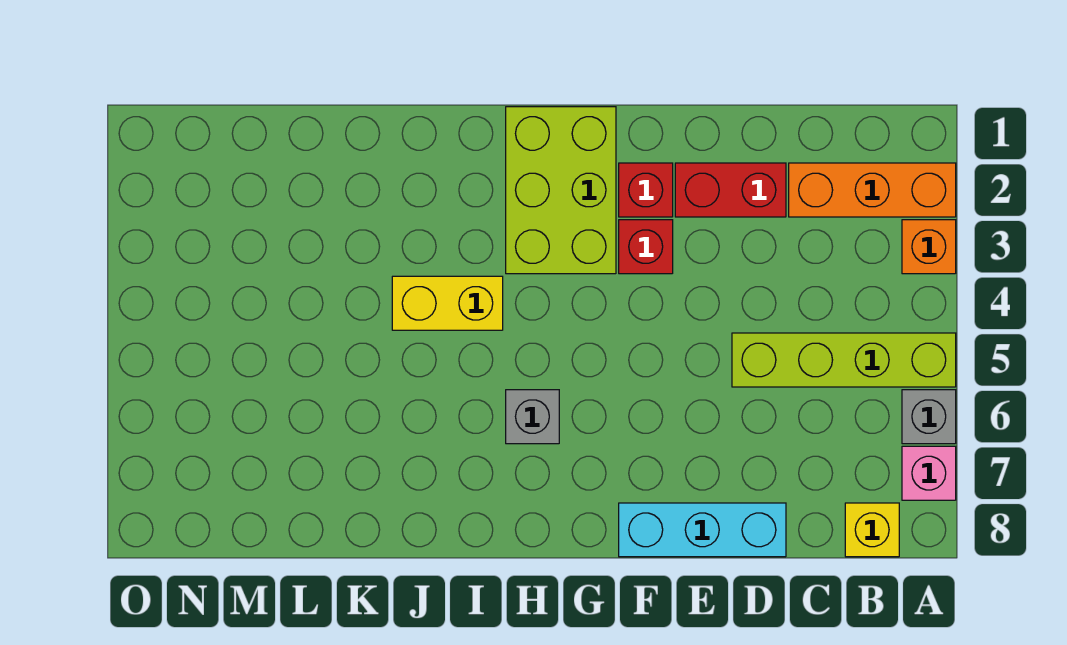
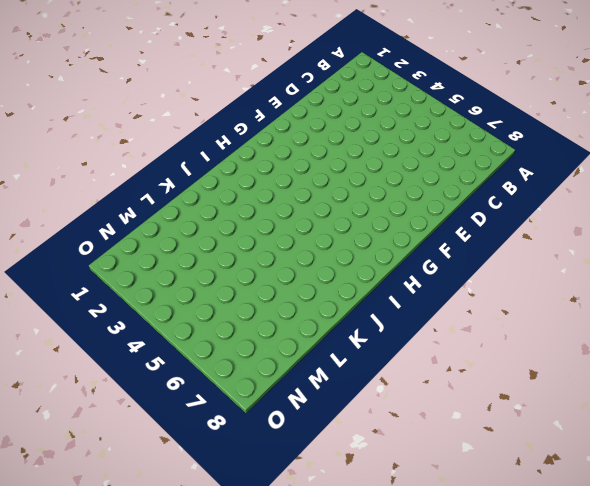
none -> orange brick A2:C2 level 1
none -> orange brick A3 level 1
none -> lime brick A5:D5 level 1

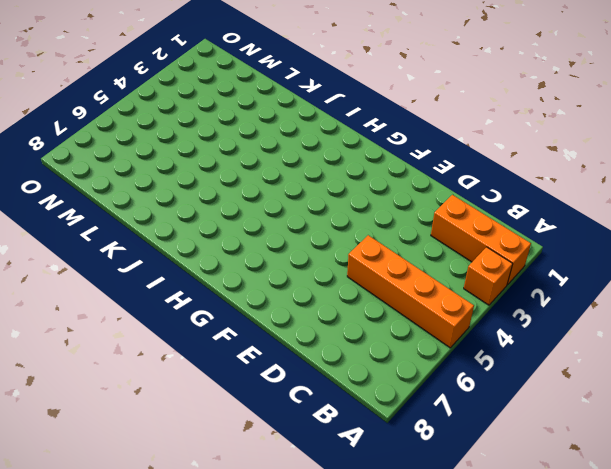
orange brick A5:D5 level 1 -> lime brick A5:D5 level 1
none -> grey brick A6 level 1
none -> pink brick A7 level 1
none -> yellow brick B8 level 1

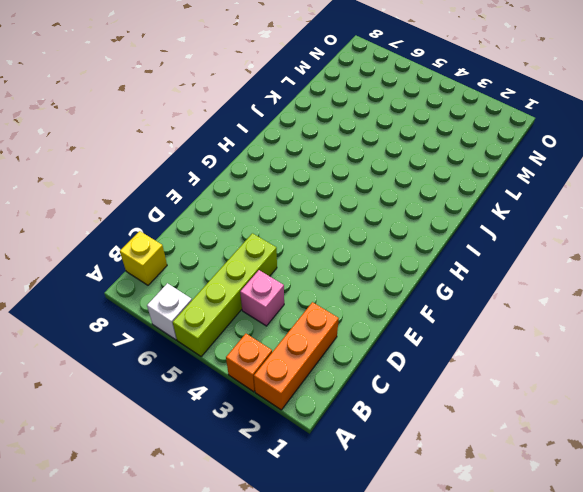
white brick A6 level 1 -> grey brick A6 level 1
pink brick C4 level 1 -> pink brick A7 level 1
none -> red brick D2:E2 level 1
none -> cyan brick D8:F8 level 1
none -> red brick F2 level 1

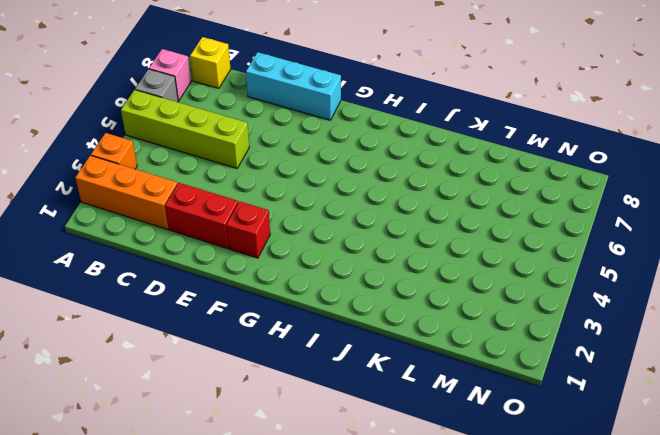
none -> red brick F3 level 1
none -> lime brick G1:H3 level 1
none -> grey brick H6 level 1

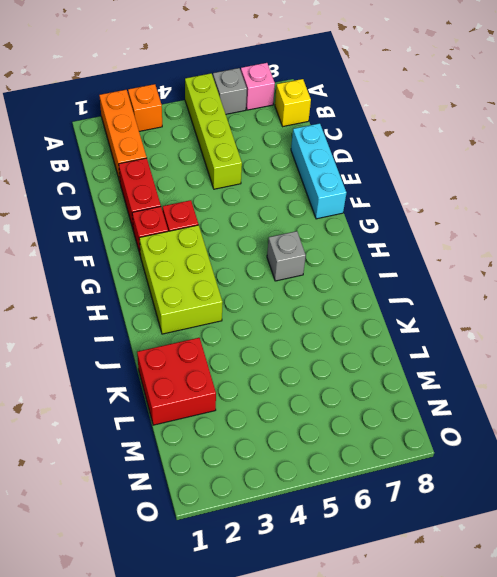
lime brick G2:I3 level 1 -> lime brick G1:H3 level 1
red brick K1:L2 level 1 -> none
none -> yellow brick I4:J4 level 1

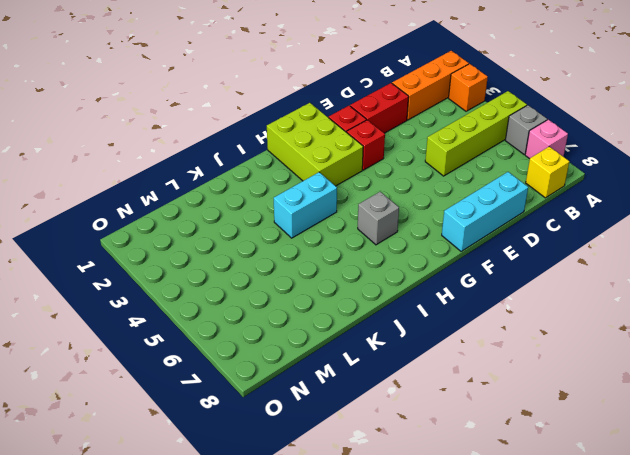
cyan brick I4:J4 level 1 -> yellow brick I4:J4 level 1

